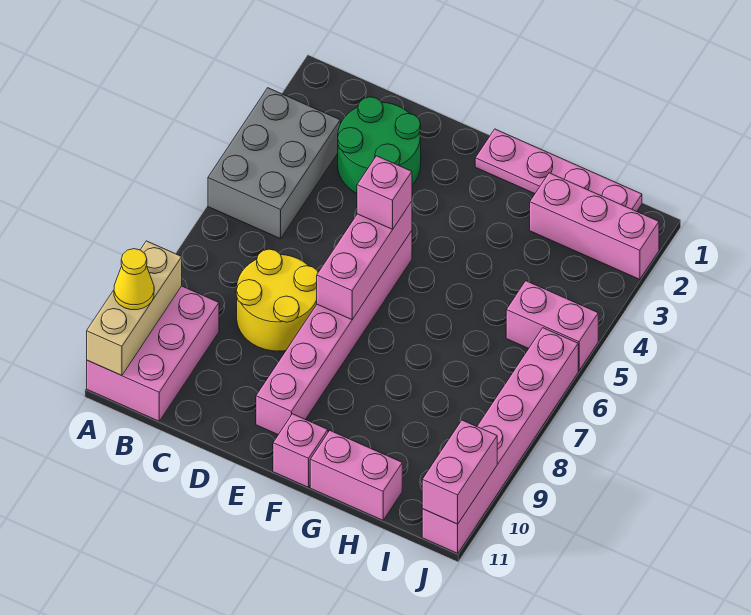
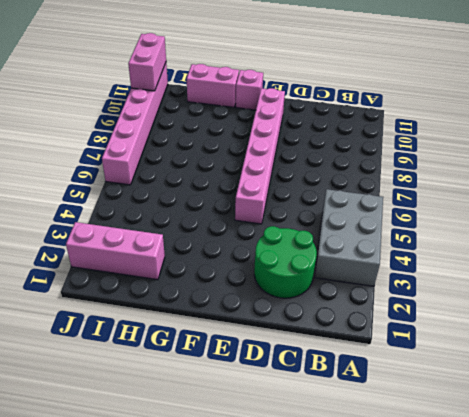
none -> pink brick A9:B11 level 1
none -> yellow round brick C7:D8 level 1
none -> pink plate F1:I1 level 1

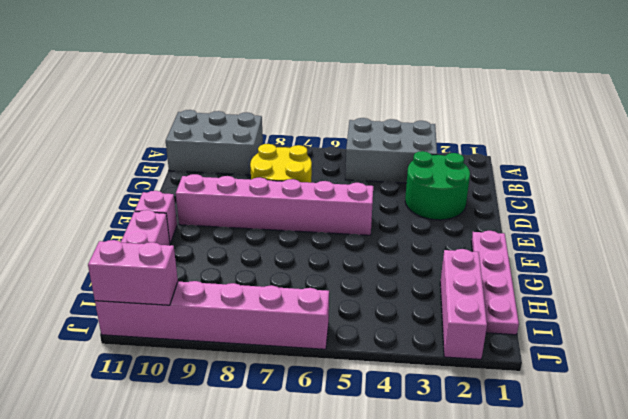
grey brick A9:B11 level 1 -> pink brick A9:B11 level 1
none -> pink brick I5:J5 level 1
none -> tan brick A9:A11 level 2
none -> pink brick E5:E7 level 2

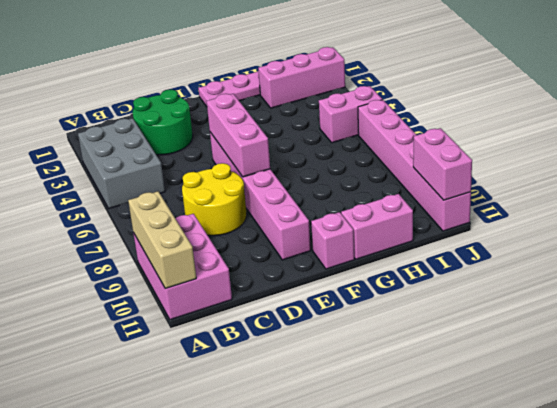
none -> yellow cone A10 level 3
none -> pink brick E5 level 3

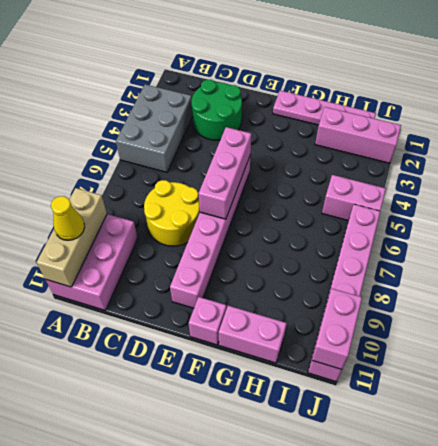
none -> pink brick E5 level 3

